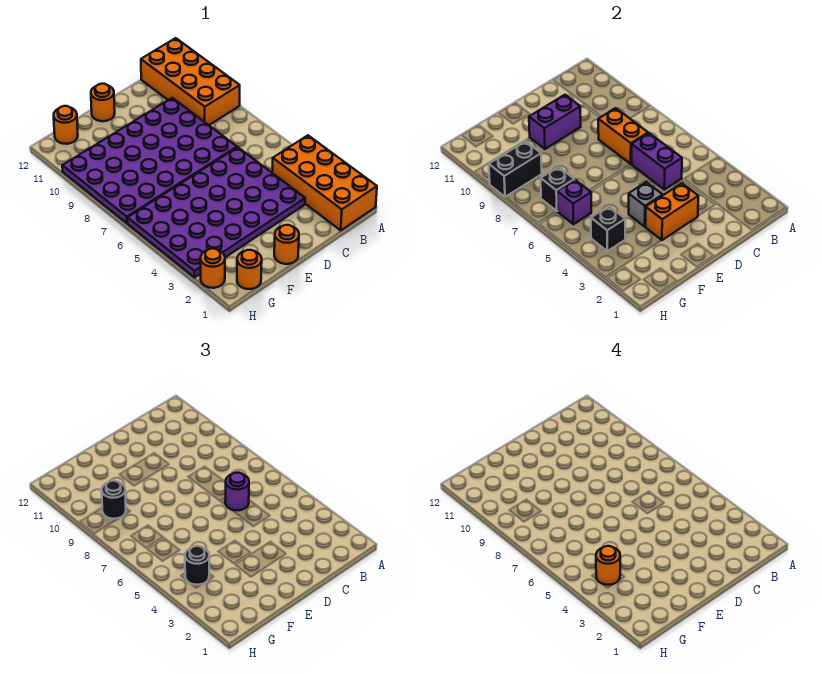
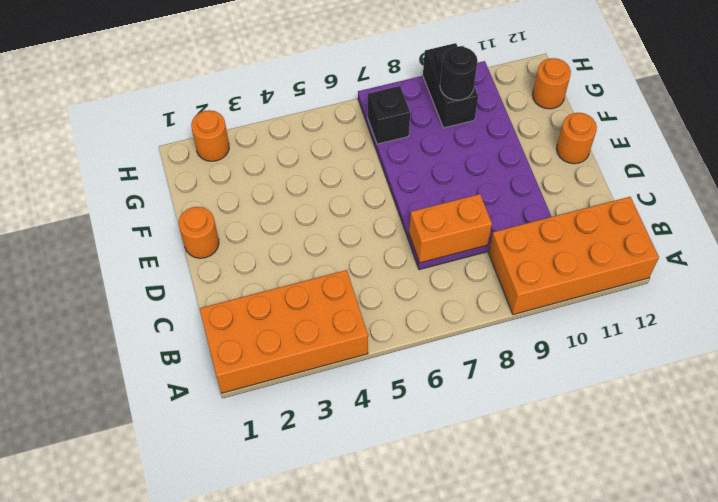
none -> purple plate C3:H6 level 1
none -> orange round brick G1 level 1
none -> purple brick C5:C6 level 2

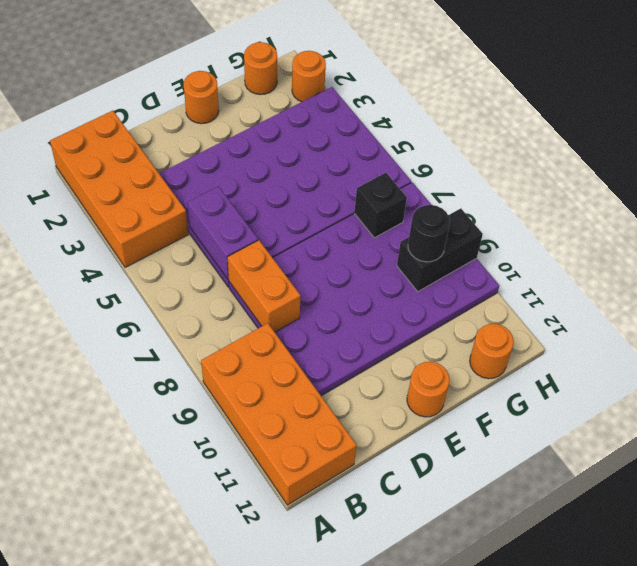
none -> orange brick D3:E3 level 2
none -> purple brick D10:E10 level 2
none -> grey brick E4 level 2

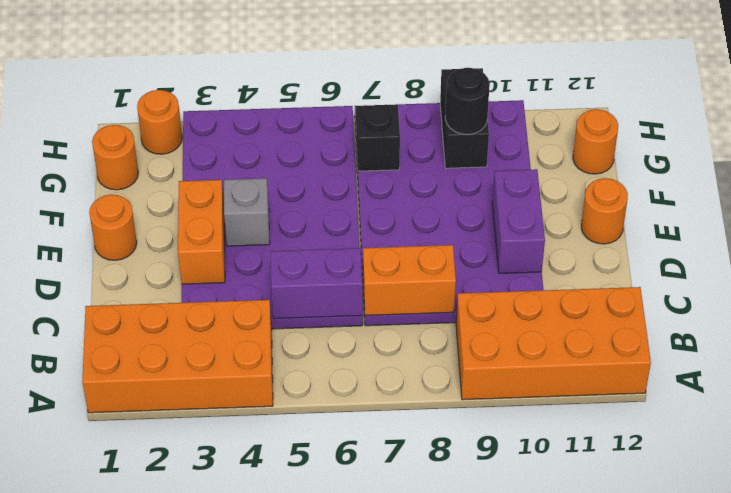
none -> black brick G4 level 2
none -> purple brick G6 level 2
none -> purple round brick C6 level 3

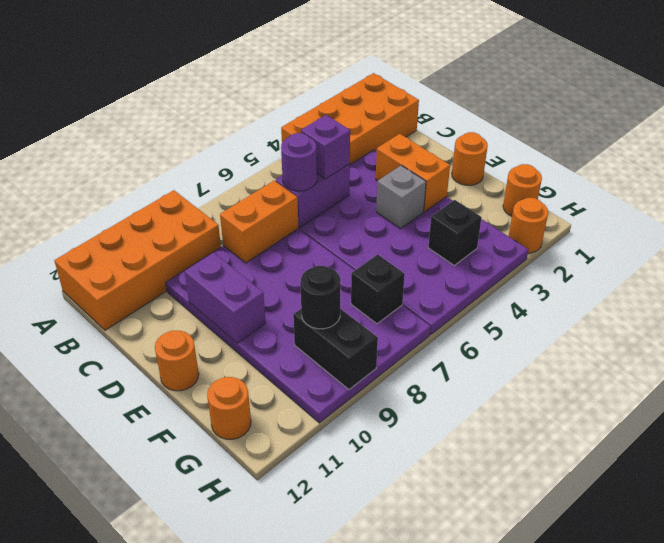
purple brick C5 level 3 -> purple brick G6 level 2
none -> black round brick G4 level 3
none -> orange round brick G4 level 4

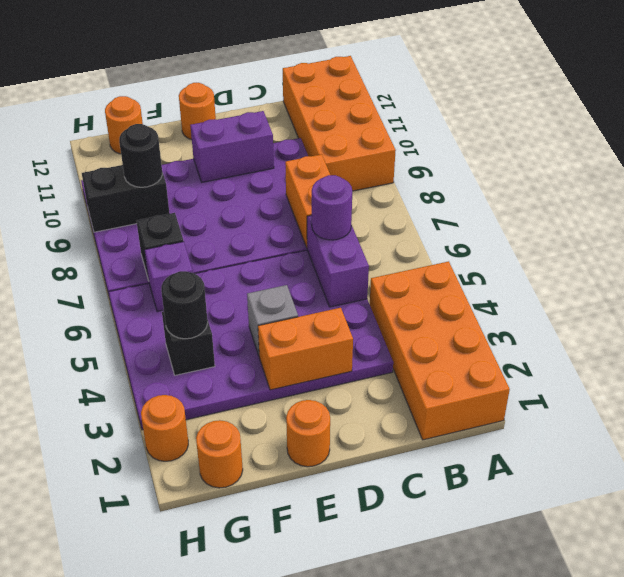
none -> orange round brick G4 level 4

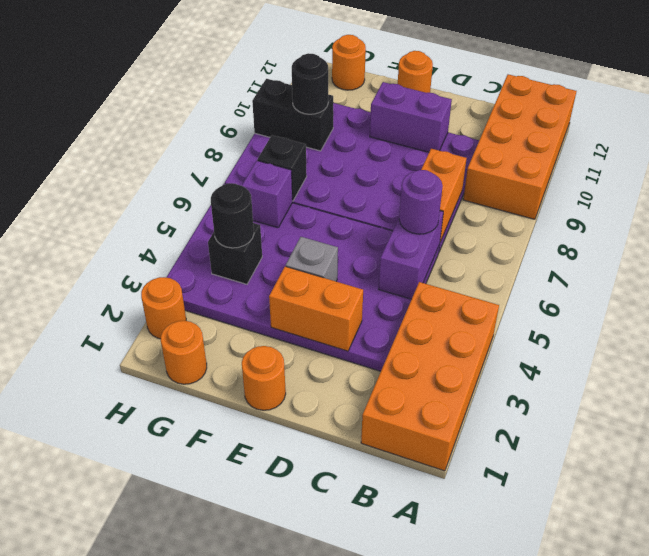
none -> orange round brick G4 level 4

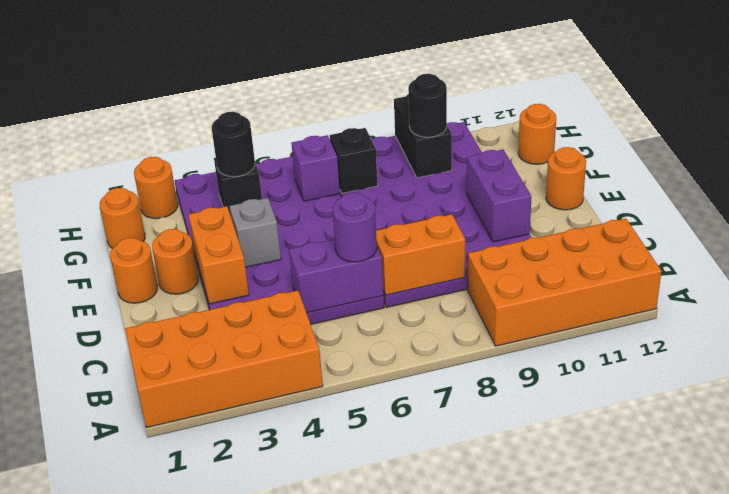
orange round brick E2 level 1 -> orange round brick G4 level 4

